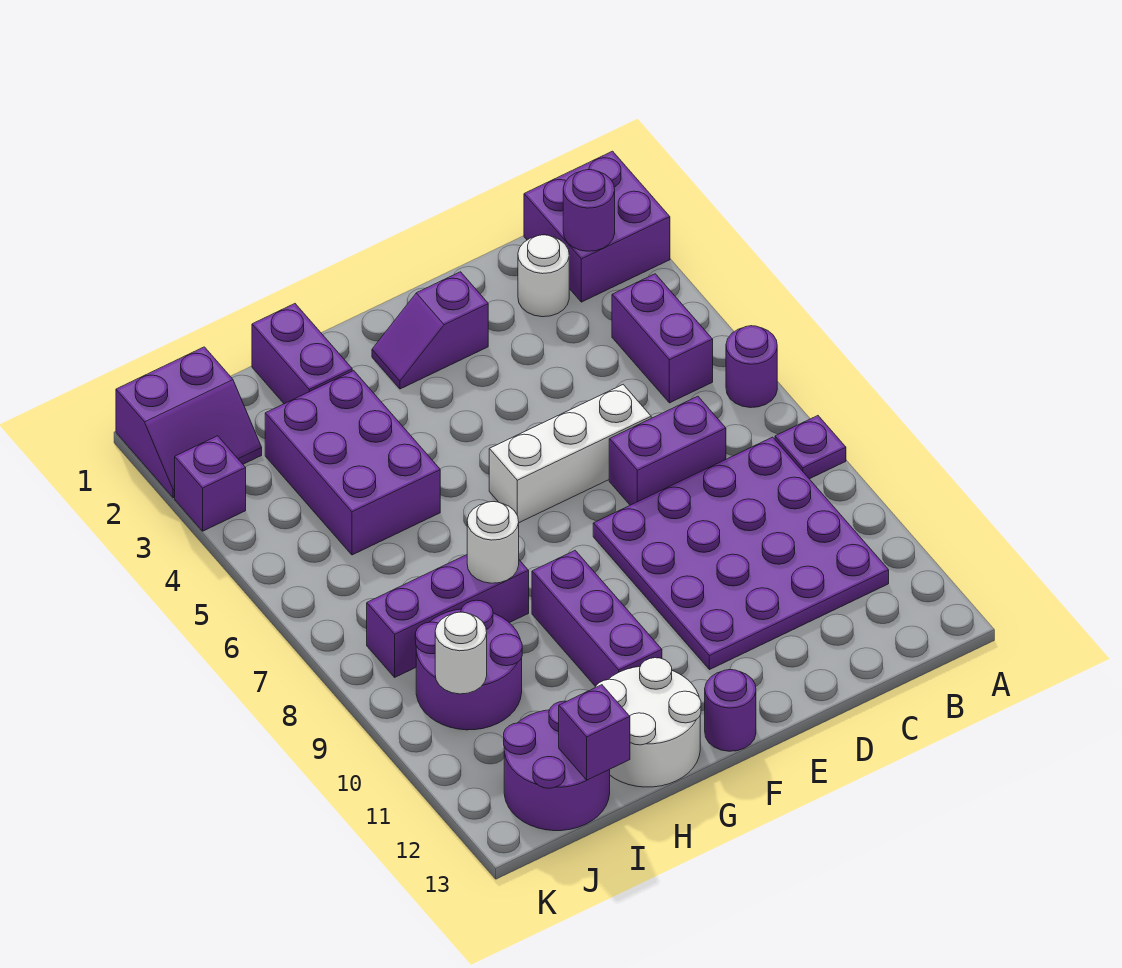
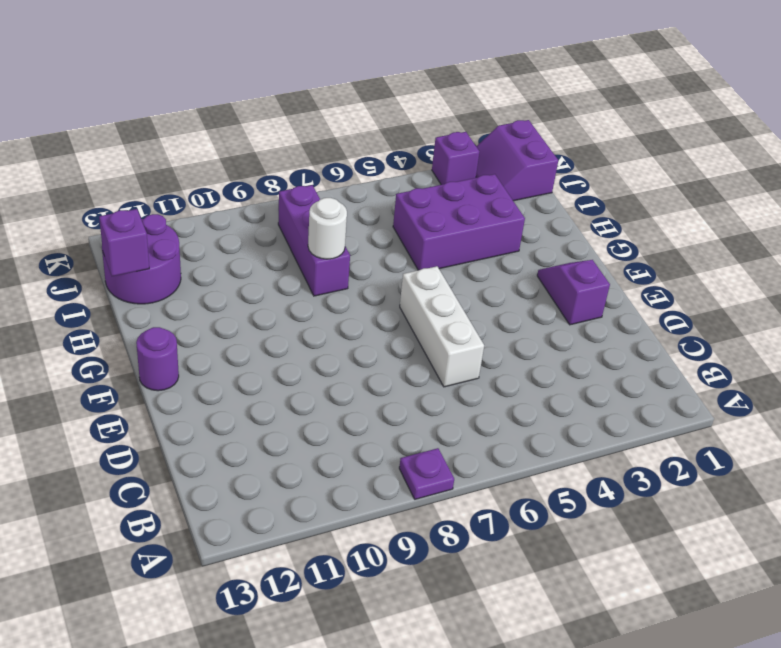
none -> purple brick A1:B2 level 1
none -> purple round brick A6 level 1
none -> purple brick B4:B5 level 1

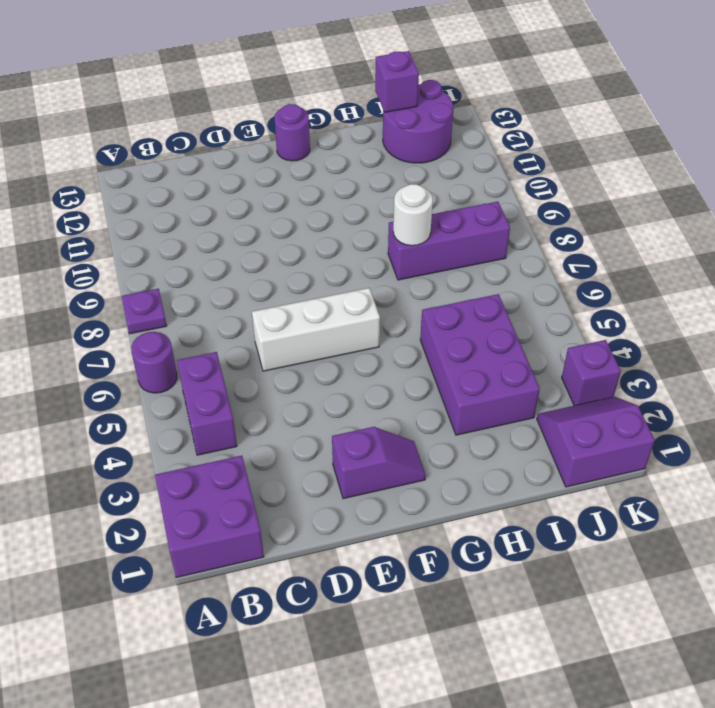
none -> purple plate B8:E11 level 1
none -> white round brick C2 level 1
none -> purple brick C7:D7 level 1

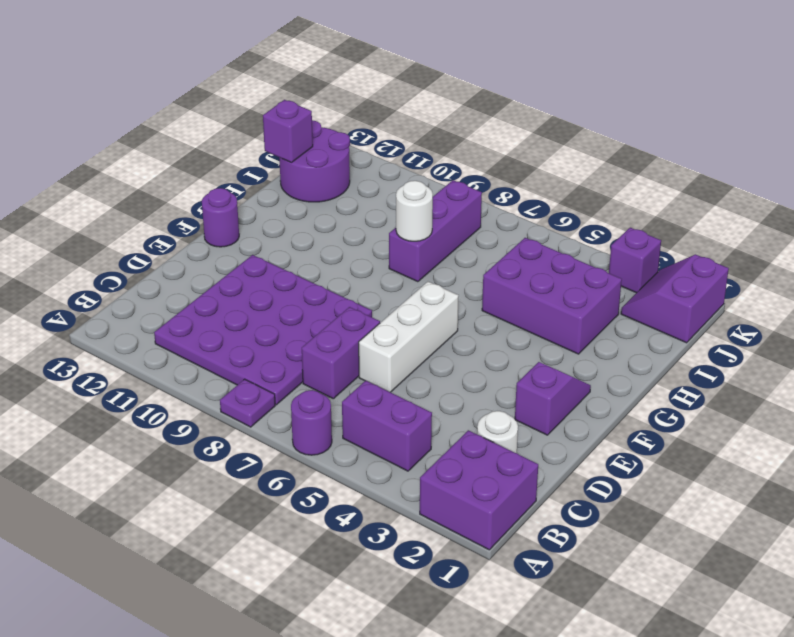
none -> purple brick G9:G11 level 1
none -> white round brick G12:H13 level 1
none -> purple brick H1:H2 level 1

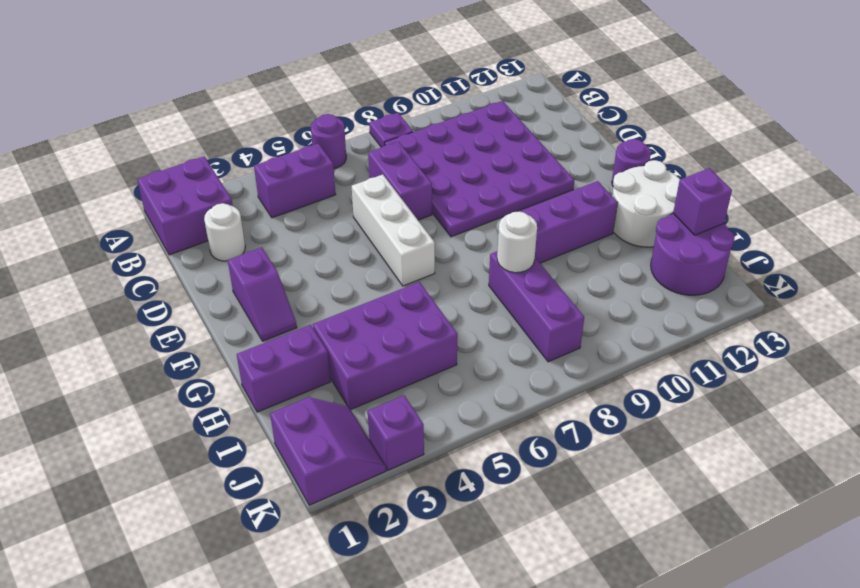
none -> purple round brick I9:J10 level 1
none -> purple round brick B2 level 2
none -> white round brick J10 level 2

